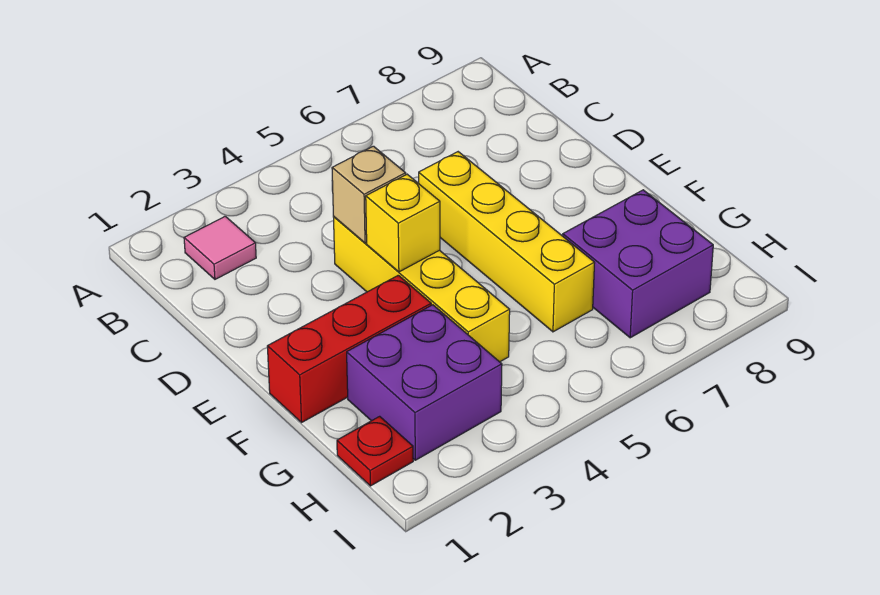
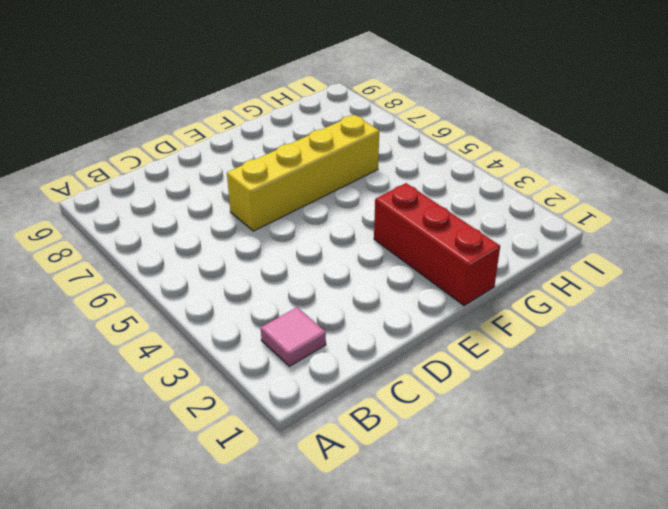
none -> yellow brick D4:G4 level 1
none -> purple brick G2:H3 level 1

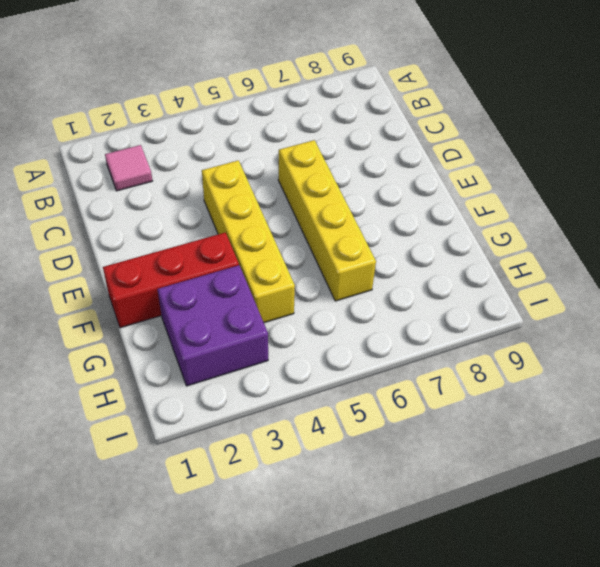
none -> purple brick G7:H8 level 1
none -> red plate H1 level 1

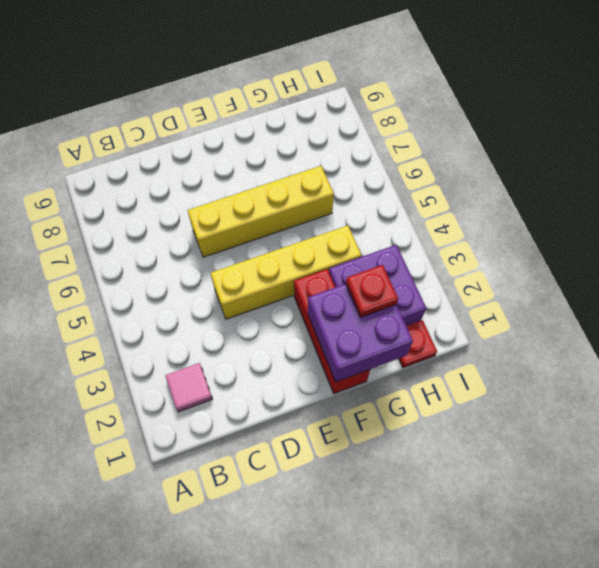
purple brick F1:G2 level 2 -> purple brick G7:H8 level 1
red plate G2 level 3 -> none
none -> tan brick D4 level 2
none -> yellow brick E4 level 2

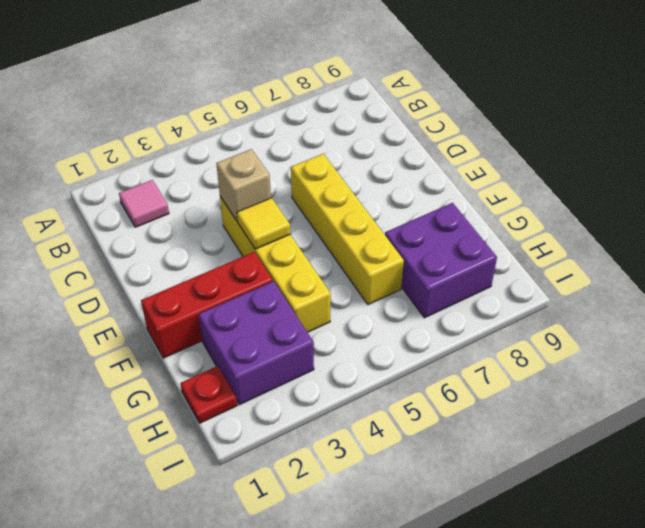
yellow tile E4 level 2 -> yellow brick E4 level 2

